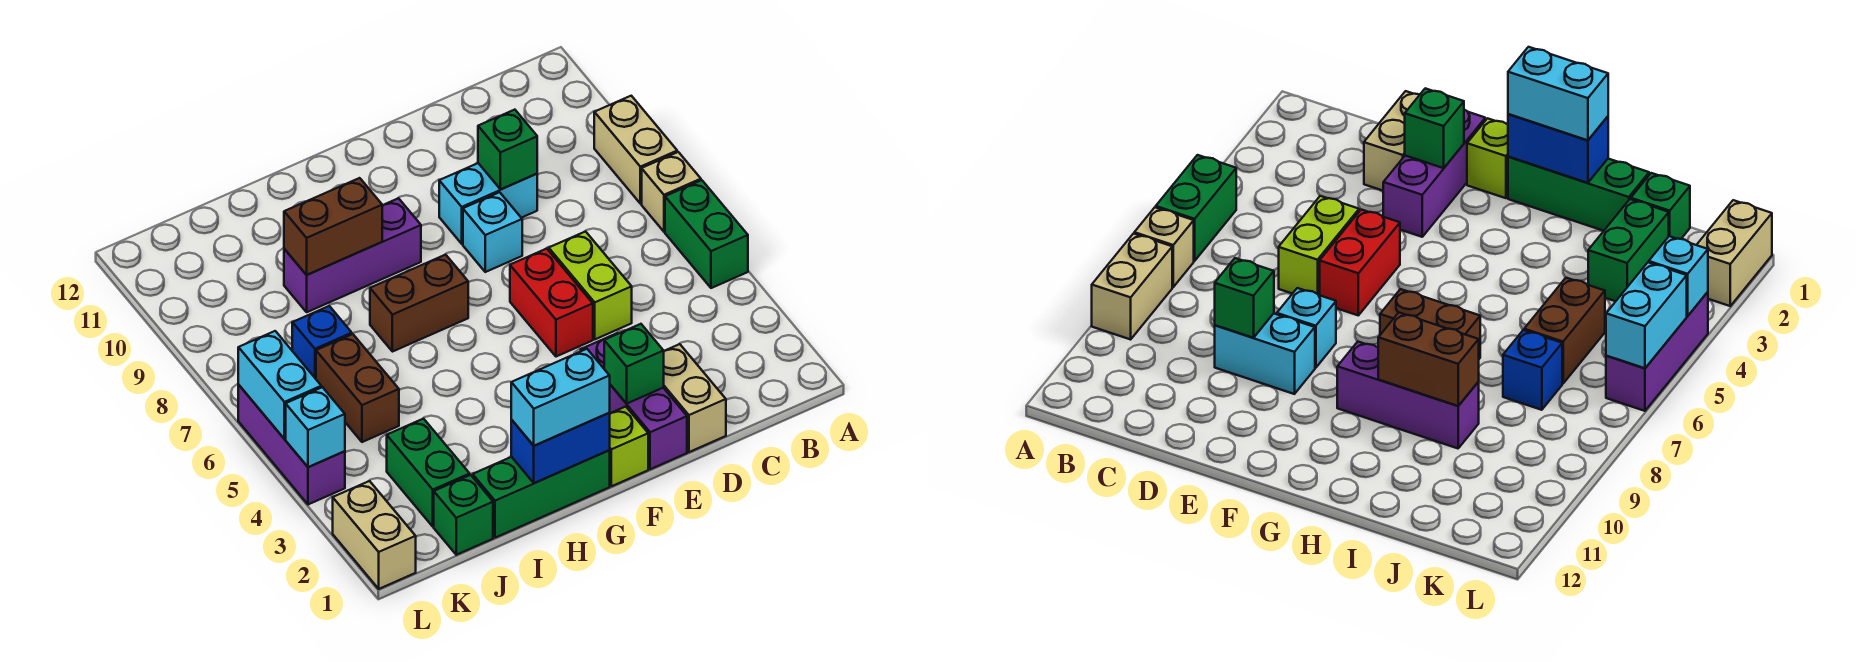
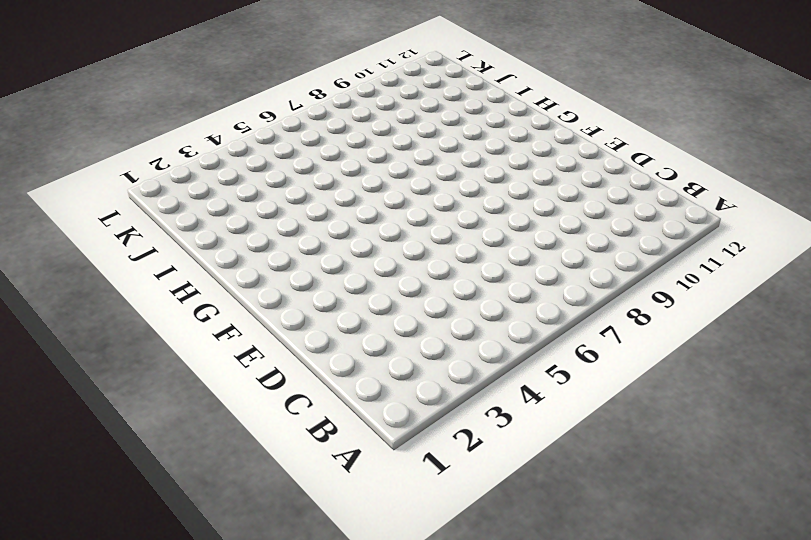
none -> green brick A5:A6 level 1
none -> tan brick A7 level 1
none -> tan brick A8:A9 level 1

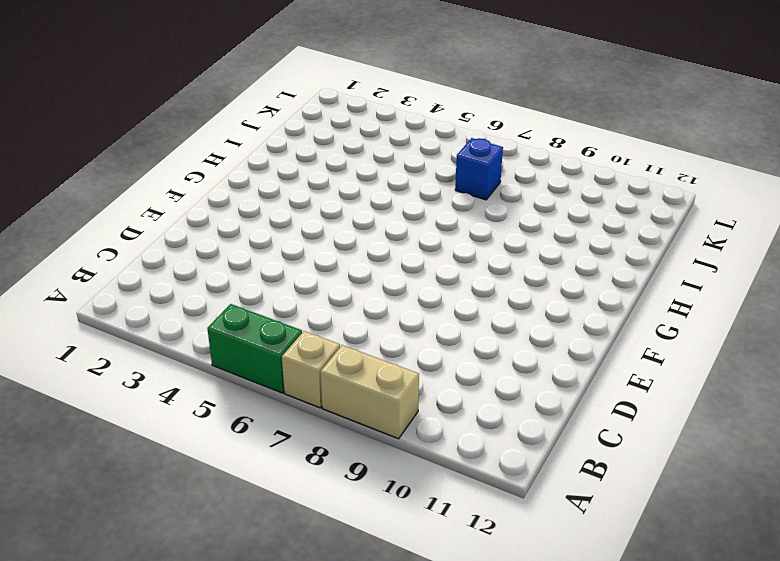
none -> tan brick D1:D2 level 1
none -> lime brick D5:D6 level 1
none -> cyan brick D9:E9 level 1

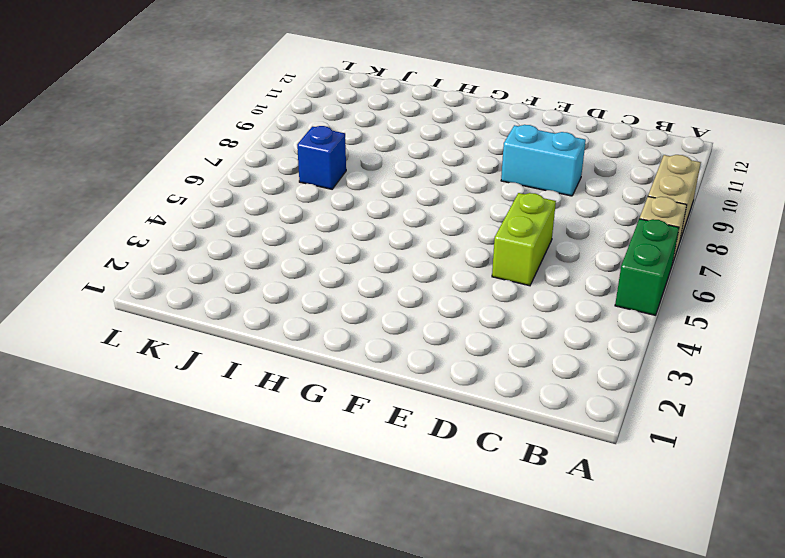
none -> tan brick D1:D2 level 1
none -> purple brick E1:E3 level 1
none -> red brick E5:E6 level 1

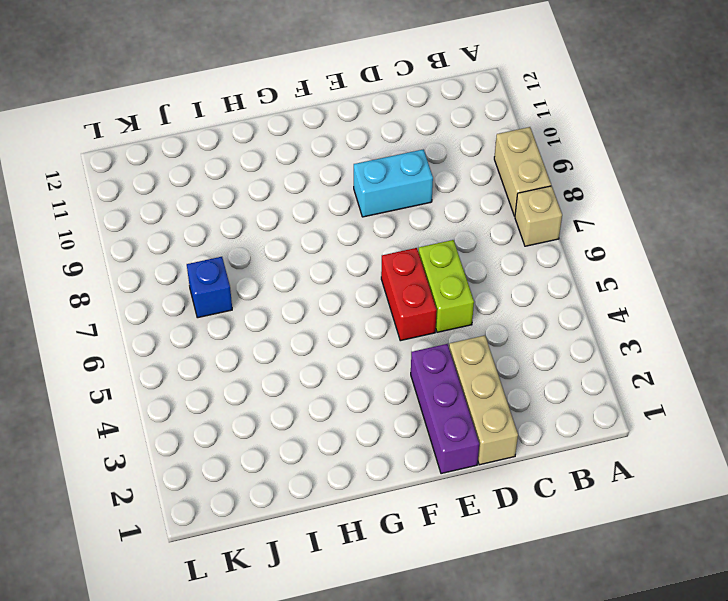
tan brick D1:D3 level 1 -> tan brick D1:D2 level 1
none -> green brick A5:A6 level 1
none -> cyan brick E8 level 1
none -> lime brick F1 level 1

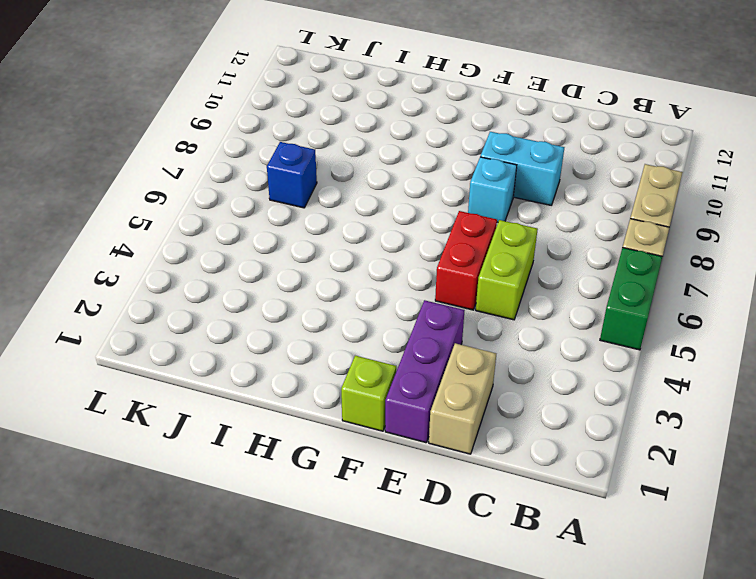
none -> green brick G1:I1 level 1
none -> brown brick G7:H7 level 1
none -> purple brick G9:I9 level 1

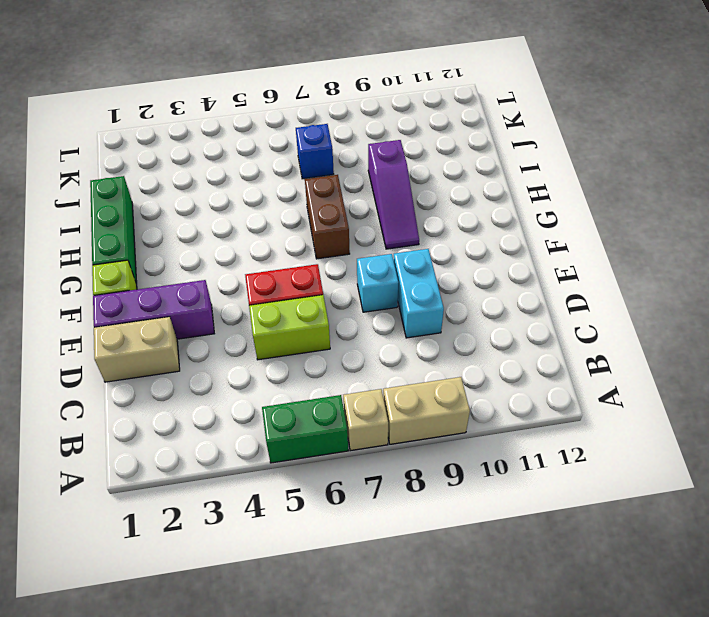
purple slope G9:I9 level 1 top I -> purple brick G9:I9 level 1
none -> green brick J1 level 1
none -> green brick J2:J3 level 1
none -> brown brick J5:J6 level 1

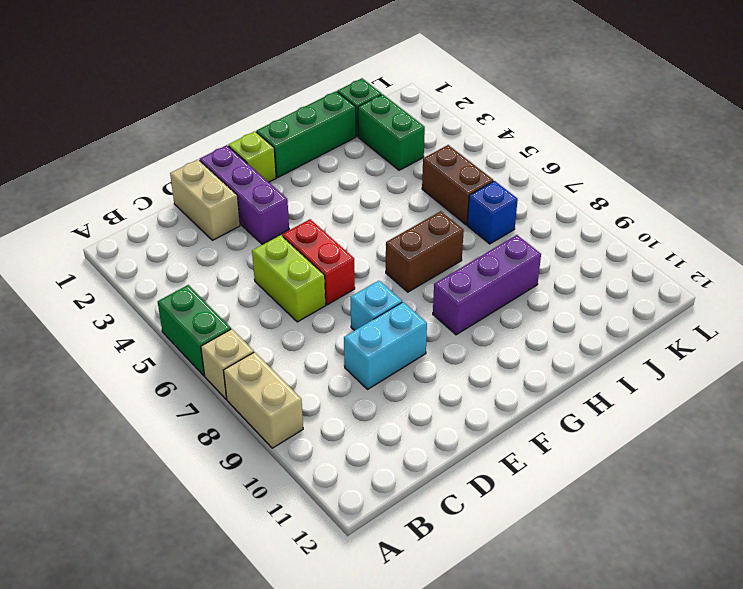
none -> tan brick L1:L2 level 1
none -> purple brick L4:L6 level 1
none -> green brick D9 level 2

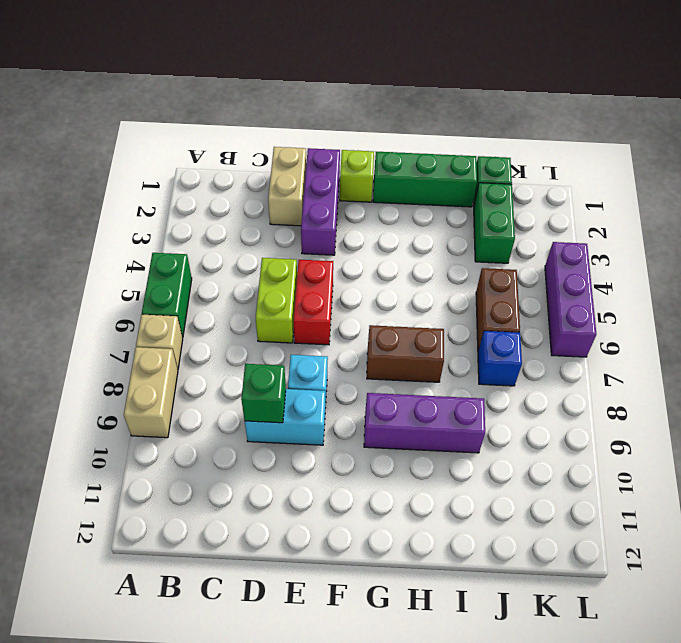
none -> tan brick L1:L2 level 1
none -> green brick E2 level 2
none -> blue brick G1:H1 level 2

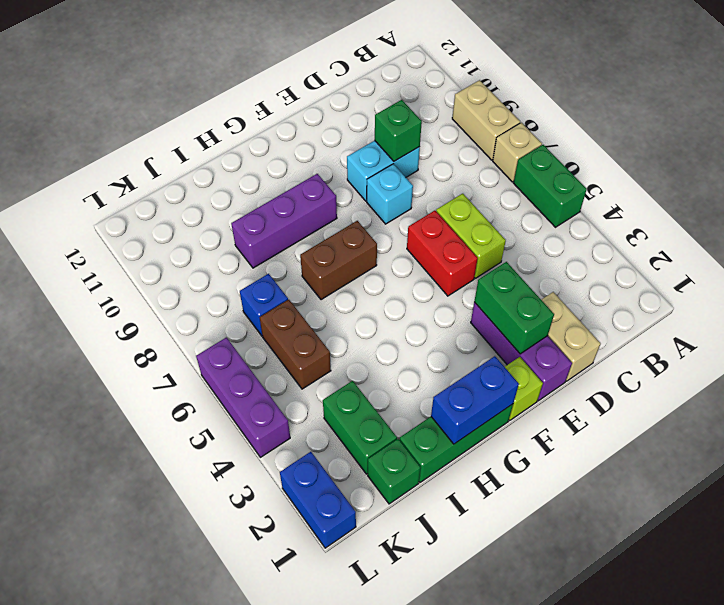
green brick E2:E3 level 2 -> green brick E2 level 2
blue brick L1:L2 level 1 -> tan brick L1:L2 level 1
none -> brown brick H9:I9 level 2
none -> cyan brick L4 level 2
none -> cyan brick L5:L6 level 2

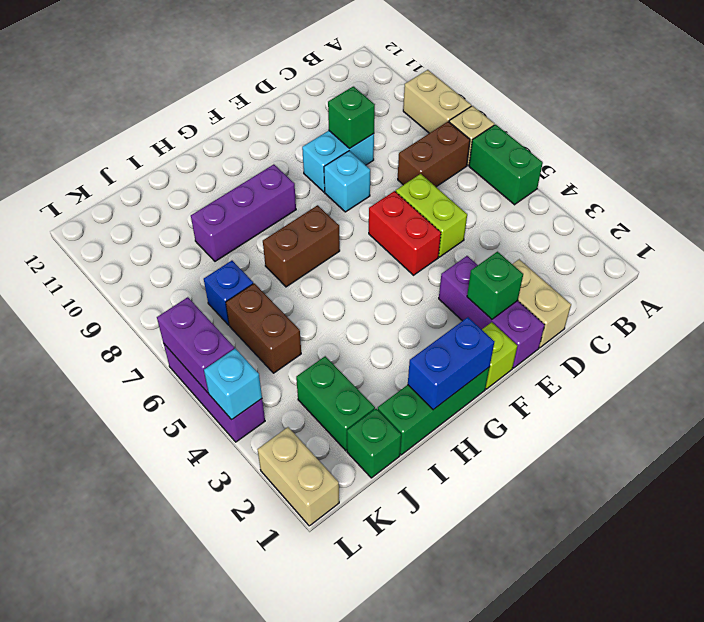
brown brick B7:C7 level 1 -> brown brick H9:I9 level 2
purple brick L5:L6 level 2 -> cyan brick L5:L6 level 2
none -> cyan brick G1:H1 level 3

